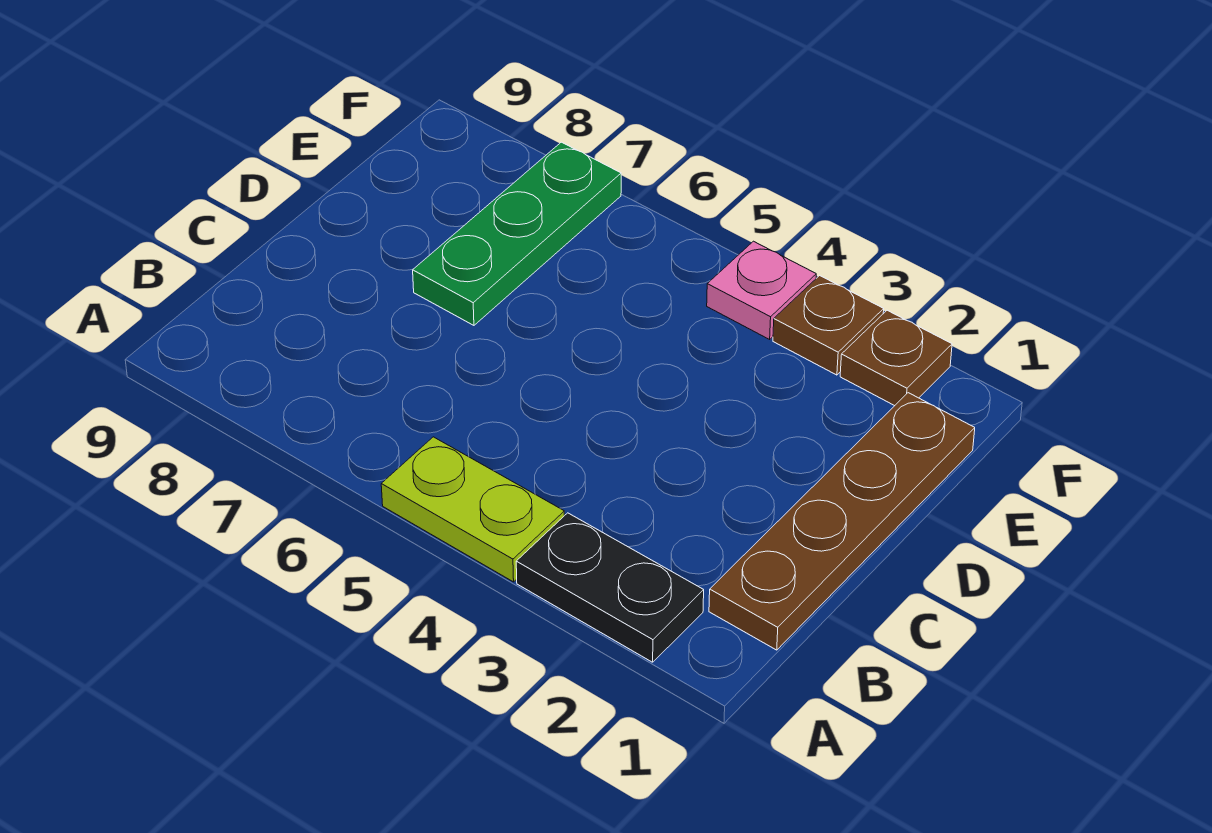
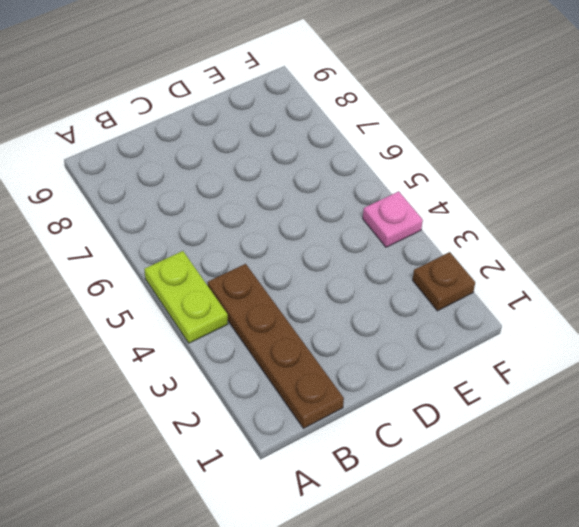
brown plate B1:B4 level 1 -> brown plate B1:E1 level 1
none -> black plate A2:A3 level 1
none -> green plate D7:F7 level 1

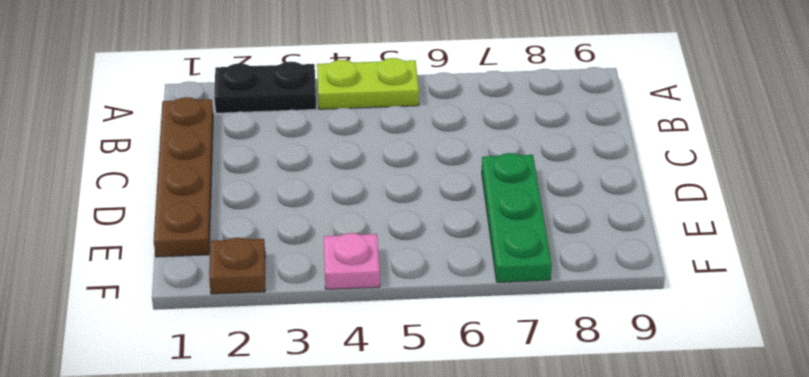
none -> brown plate F3 level 1

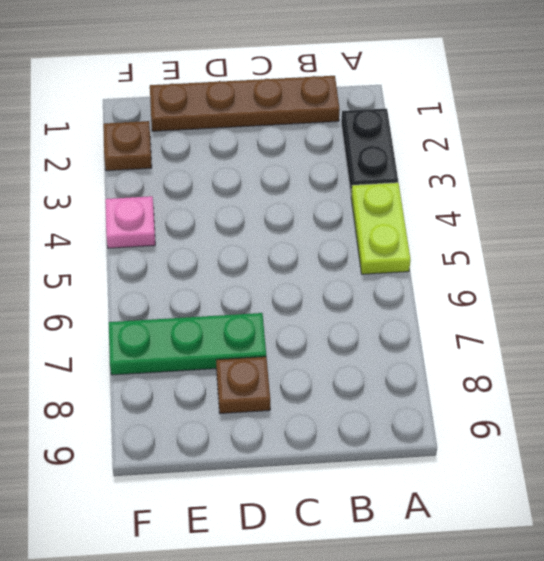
brown plate D8 level 1 -> brown plate F3 level 1

